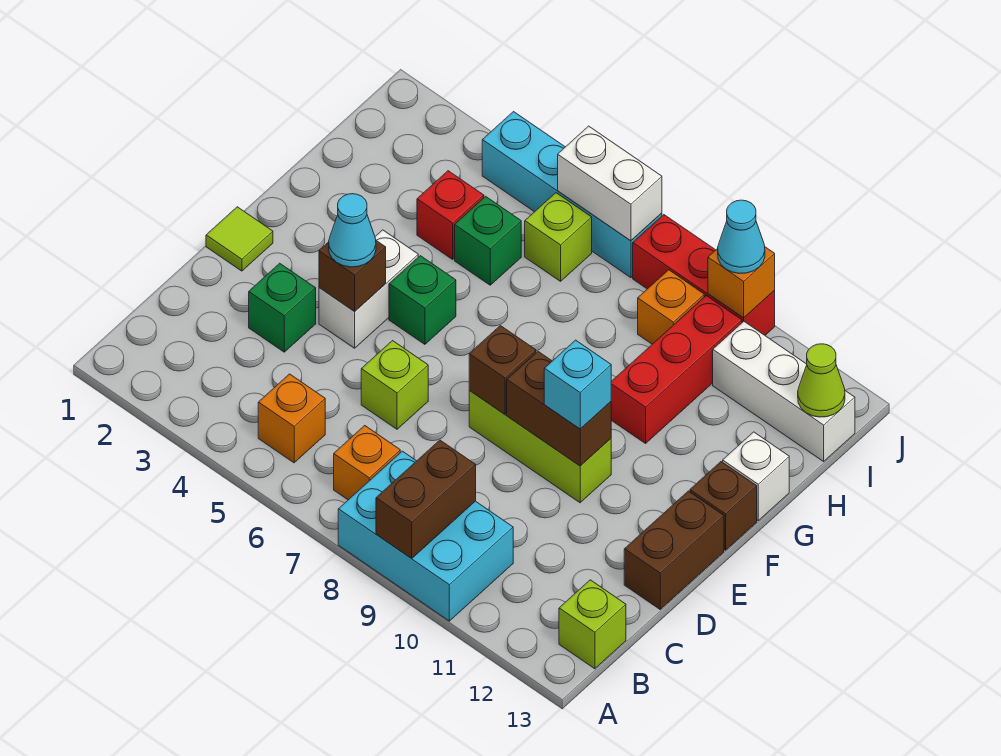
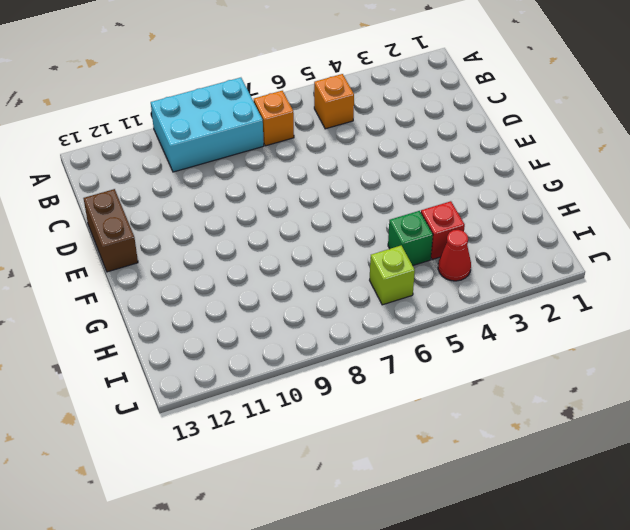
red cone I4 level 1 -> none
none -> lime brick B13 level 1
none -> green brick D3 level 1
none -> lime brick D6 level 1
none -> lime tile E1 level 1

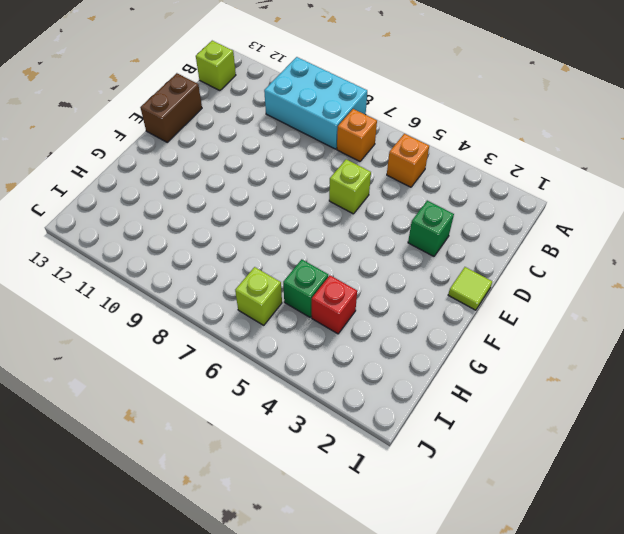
none -> white brick E4:F4 level 1
none -> lime brick E8:E10 level 1
none -> green brick F5 level 1
none -> brown brick F13 level 1

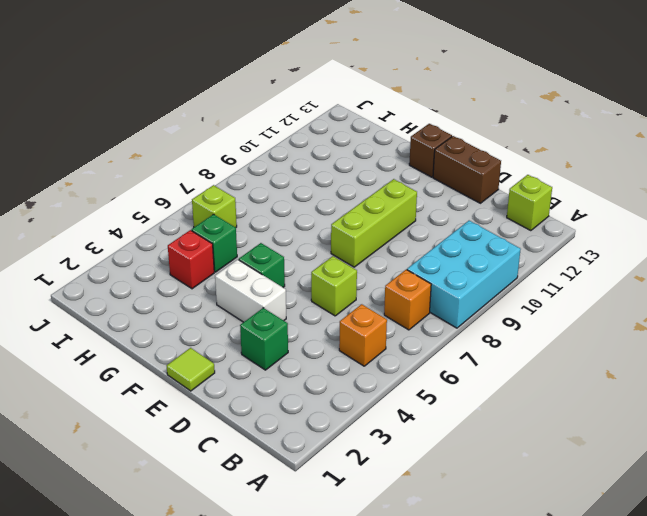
none -> red brick G10:I10 level 1
none -> white brick G13 level 1
none -> orange brick I9 level 1
none -> white brick I11:I13 level 1

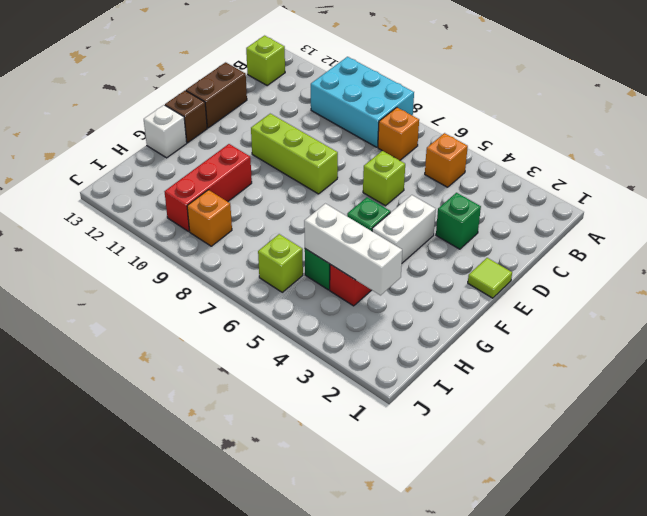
white brick H3:H5 level 2 -> white brick I11:I13 level 1
none -> cyan brick J4:J7 level 1
none -> red brick J8:J10 level 1
none -> brown brick A9:B9 level 2
none -> brown brick E4 level 2

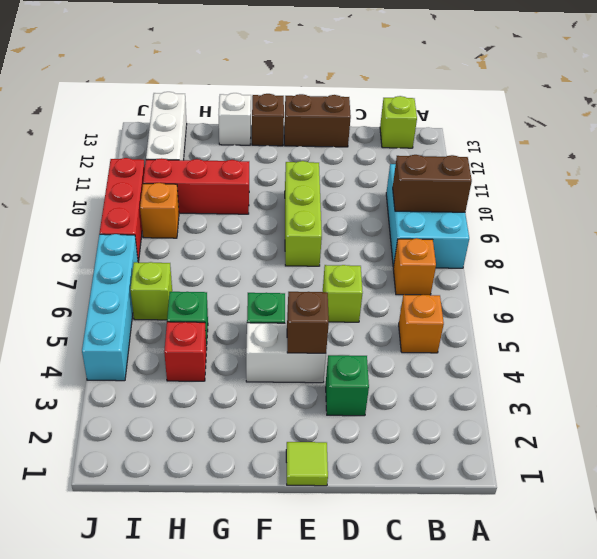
none -> brown brick E8 level 2
none -> brown brick E9:E10 level 2
none -> lime cone I13 level 2
none -> white brick J6:J7 level 2

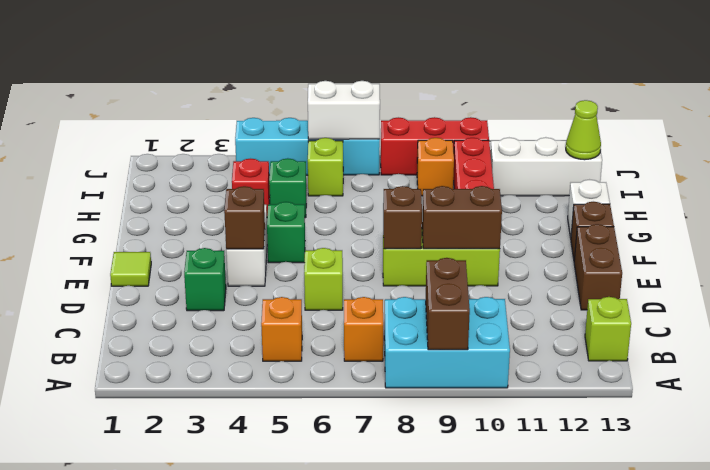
none -> orange brick J10 level 2
none -> cyan cone E4 level 3
none -> cyan brick E10 level 3
none -> cyan cone J10 level 3

